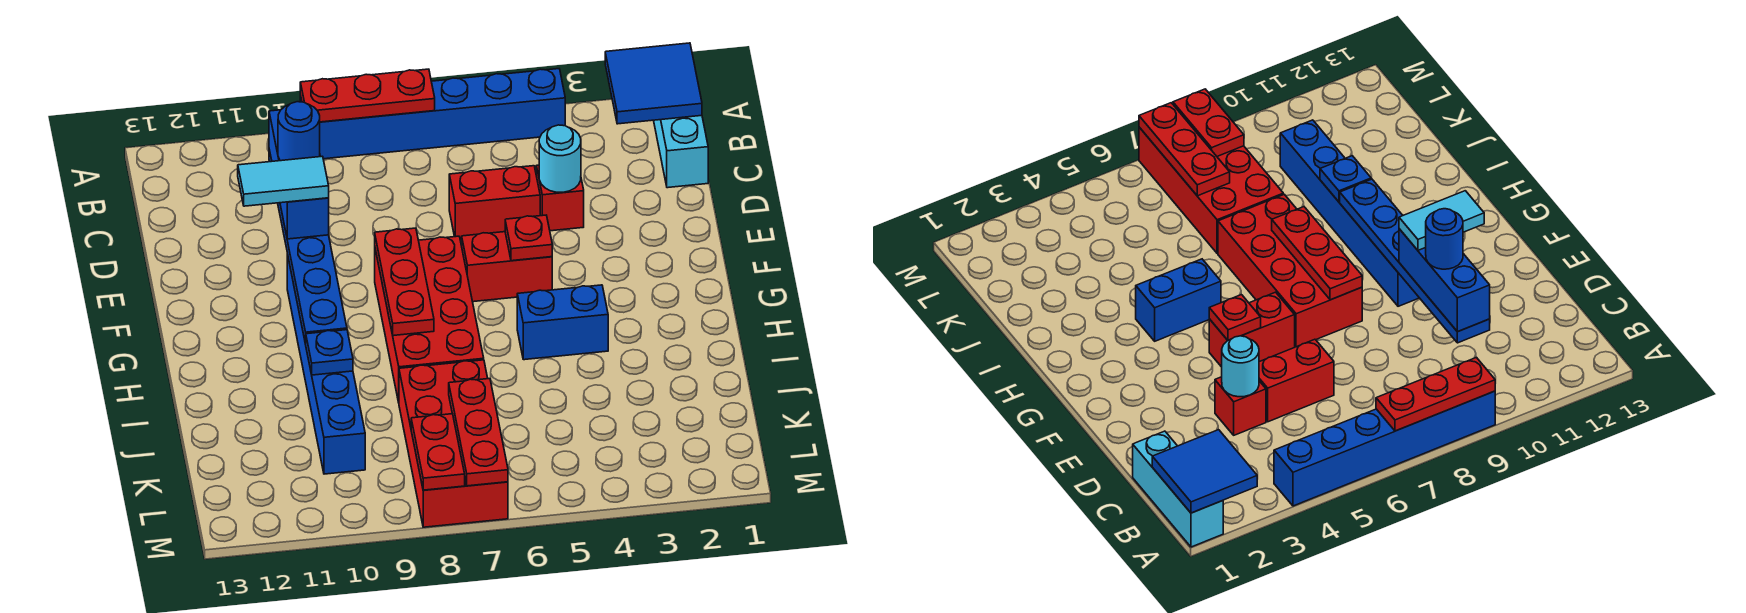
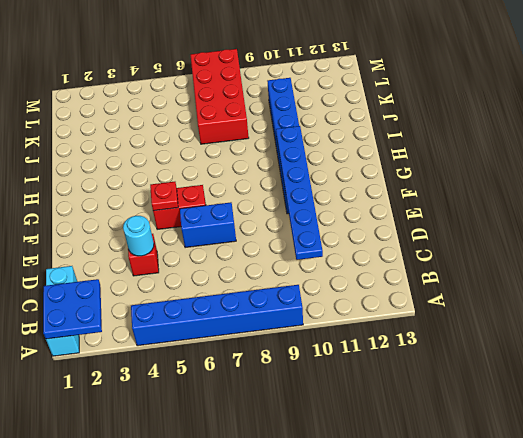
blue plate A1:B2 level 2 -> blue tile A1:B2 level 2
blue brick E6:E7 level 1 -> blue brick H4:H5 level 1
none -> red brick D5:D6 level 1
none -> red brick F7:I8 level 1
none -> red plate A7:A9 level 2

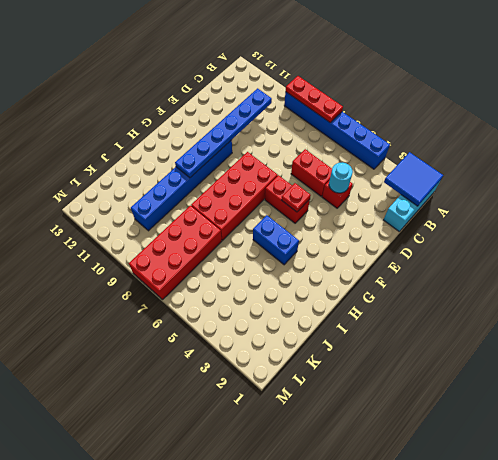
none -> red plate F8:H8 level 2
none -> blue plate I10 level 2
none -> red plate K7:M7 level 2

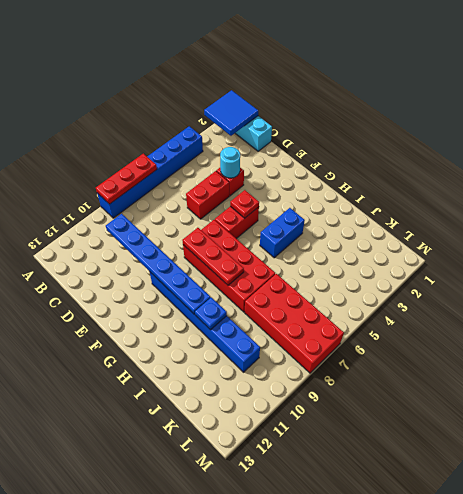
none -> red plate K7:M7 level 2
none -> red plate L8:M8 level 2
none -> blue brick C10:E10 level 3

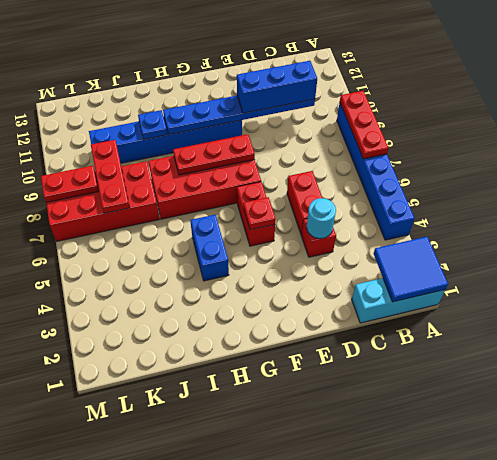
red plate K7:K9 level 2 -> red plate K7:M7 level 2
none -> blue round brick D10 level 4
none -> cyan tile E10:E11 level 4

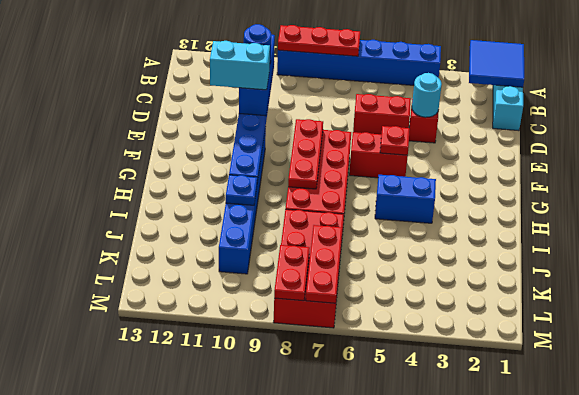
cyan brick E10:E11 level 4 -> cyan tile E10:E11 level 4

